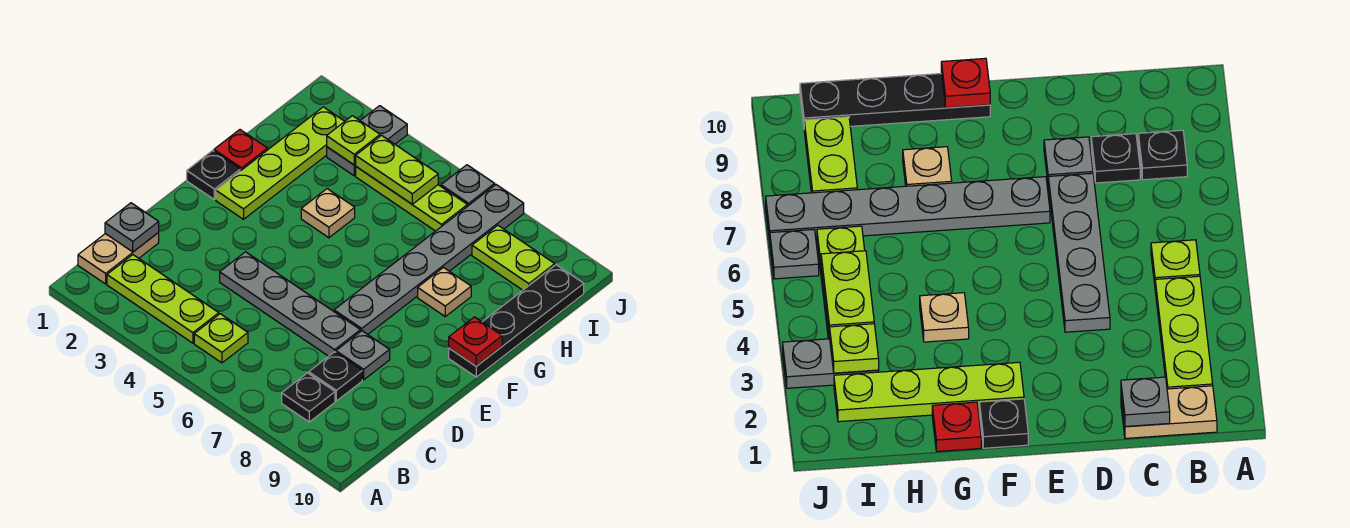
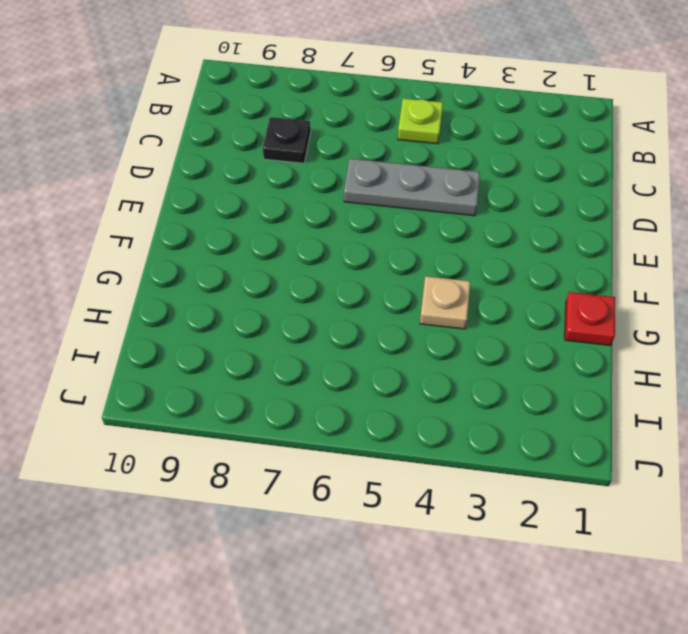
grey plate D4:D6 level 1 -> grey plate D4:D7 level 1
none -> tan plate B1:C1 level 1
none -> lime plate B2:B4 level 1
none -> black plate B8 level 1

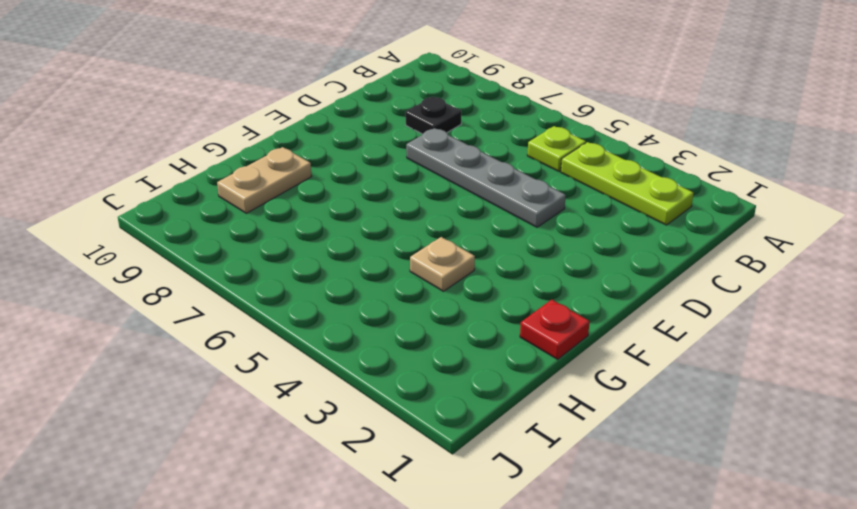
tan plate G9:H9 level 1 -> tan plate B1:C1 level 1
none -> black plate B8 level 1
none -> grey plate D8 level 1
none -> grey plate E7:J7 level 1

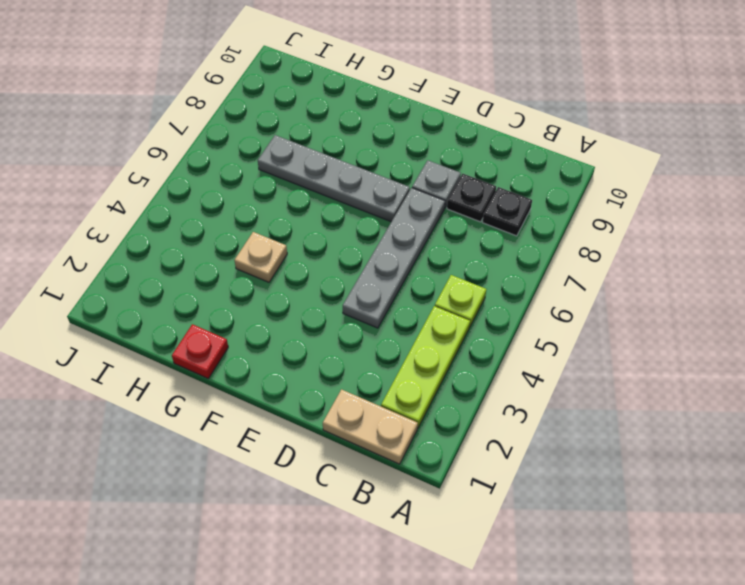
grey plate E7:H7 level 1 -> grey plate E7:J7 level 1
none -> black plate F1 level 1
none -> lime plate F2:I2 level 1
none -> black plate F10:I10 level 1

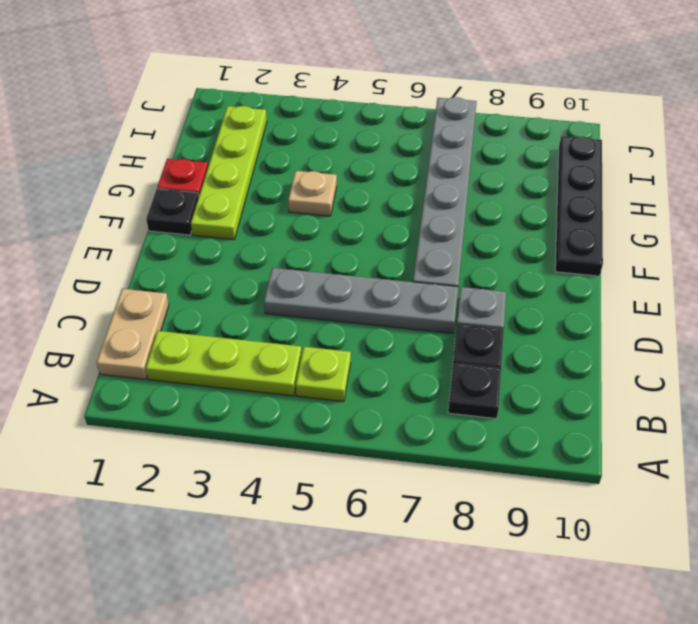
none -> tan plate G8 level 1
none -> grey plate I3:J3 level 1
none -> lime plate I4:I6 level 1

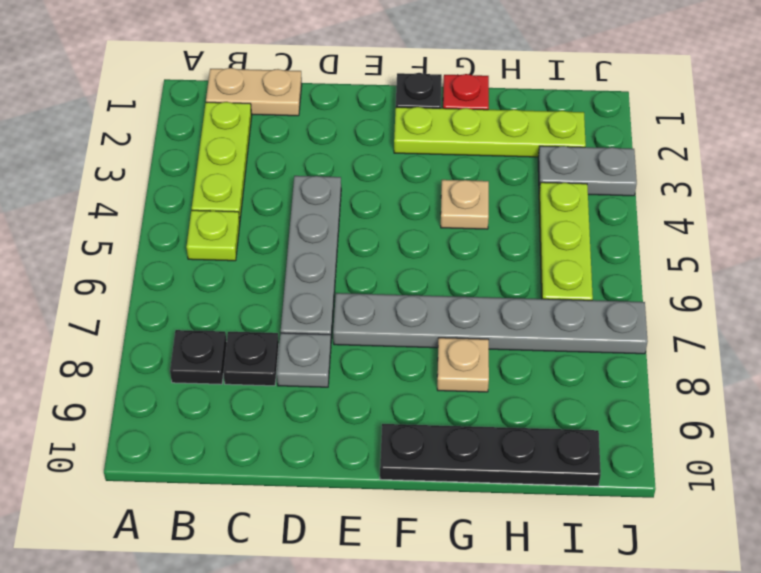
none -> lime plate I8:I9 level 1
none -> grey plate J6 level 1
none -> grey plate C1 level 2

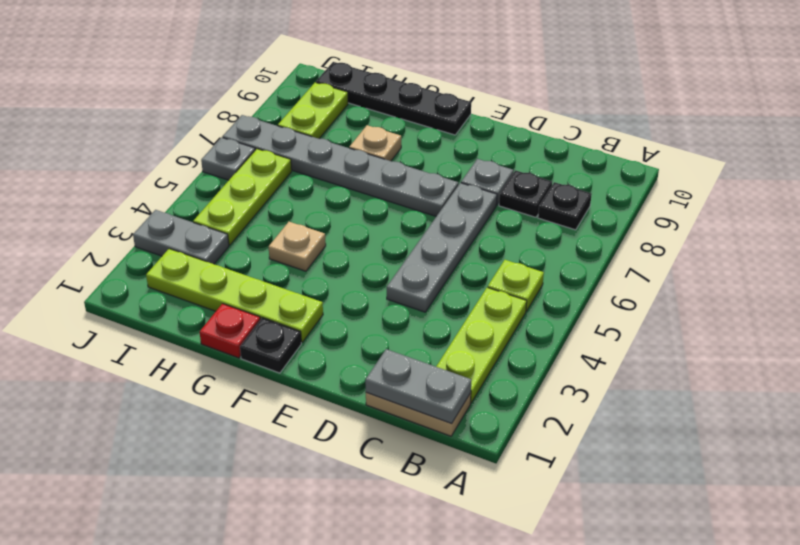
grey plate B1:C1 level 2 -> grey plate C1 level 2
none -> red plate F10 level 2
none -> lime plate I3 level 2
none -> lime plate I4:I5 level 2

